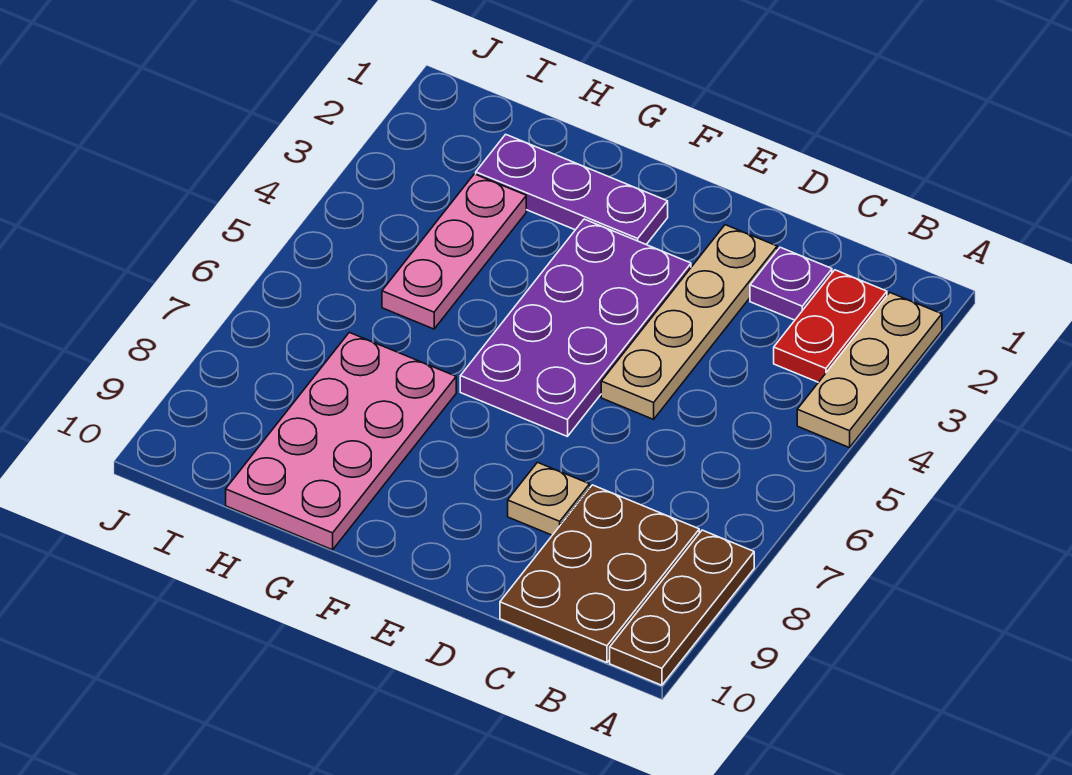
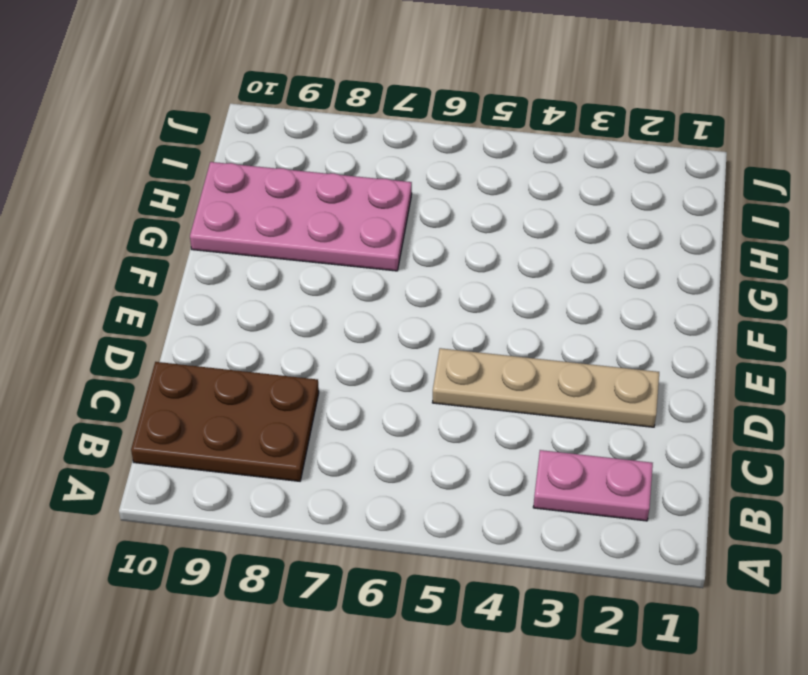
pink plate B2:B3 level 1 -> red plate B2:B3 level 1
none -> tan plate A2:A4 level 1
none -> brown plate A8:A10 level 1

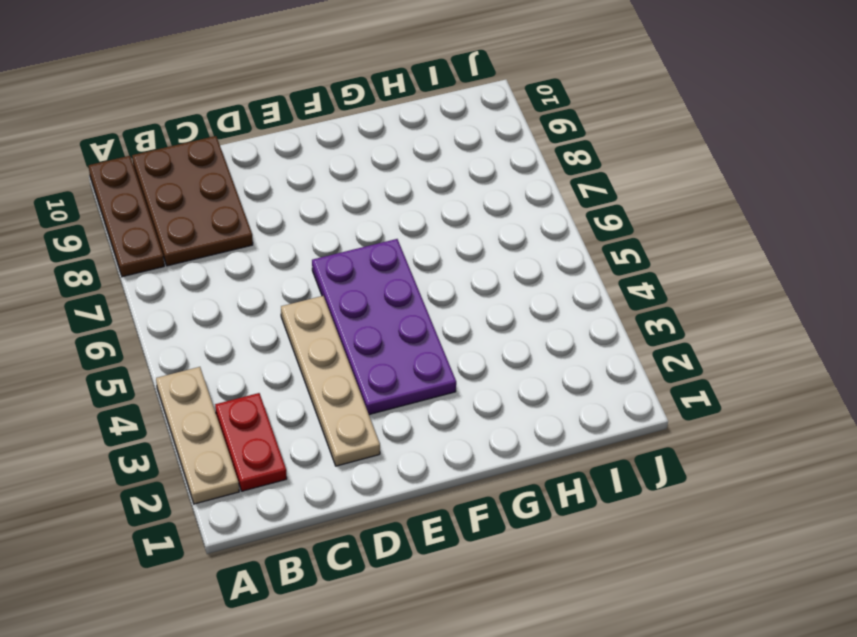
none -> purple plate C2 level 1
none -> tan plate D8 level 1

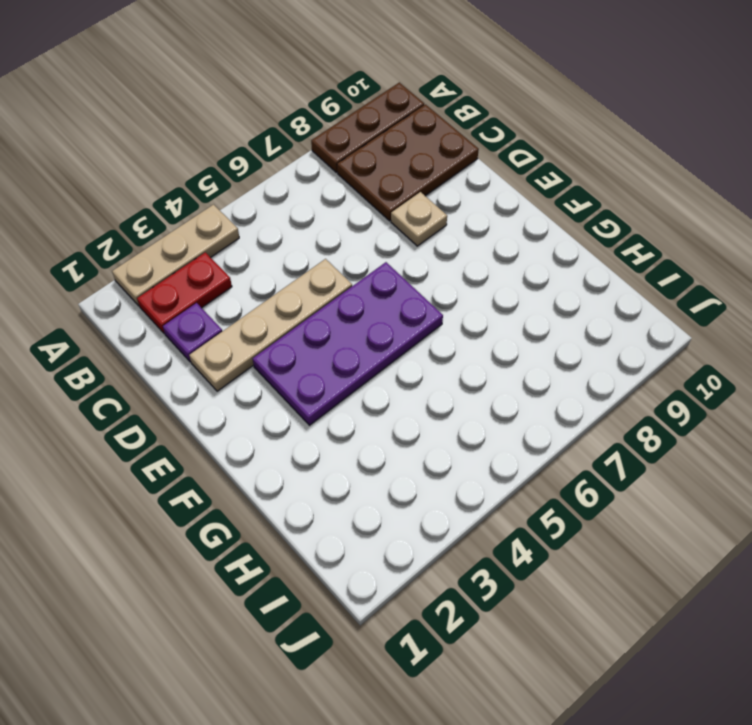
none -> purple plate F2:H2 level 1
none -> pink plate G7:H10 level 1

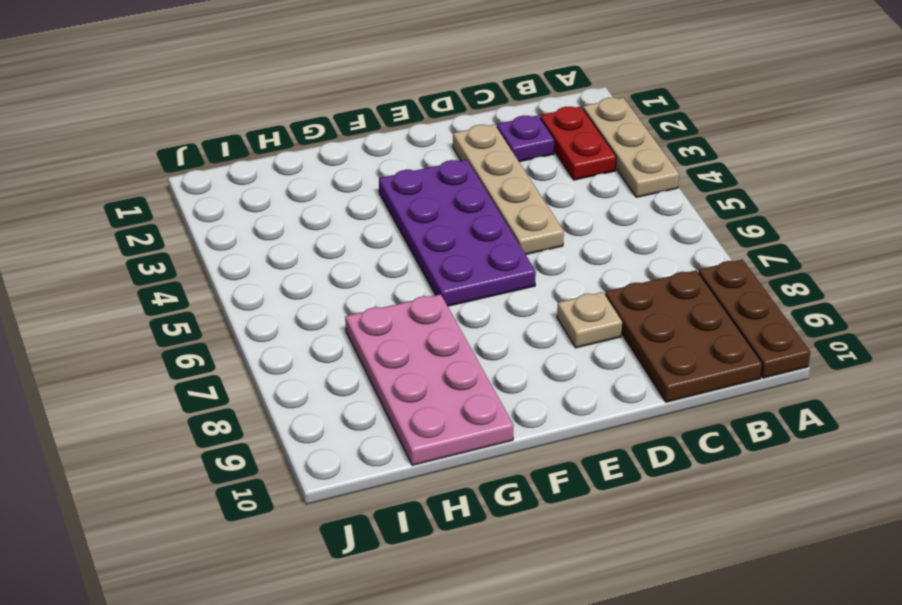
none -> purple plate F2:H2 level 1
none -> pink plate H3:H5 level 1

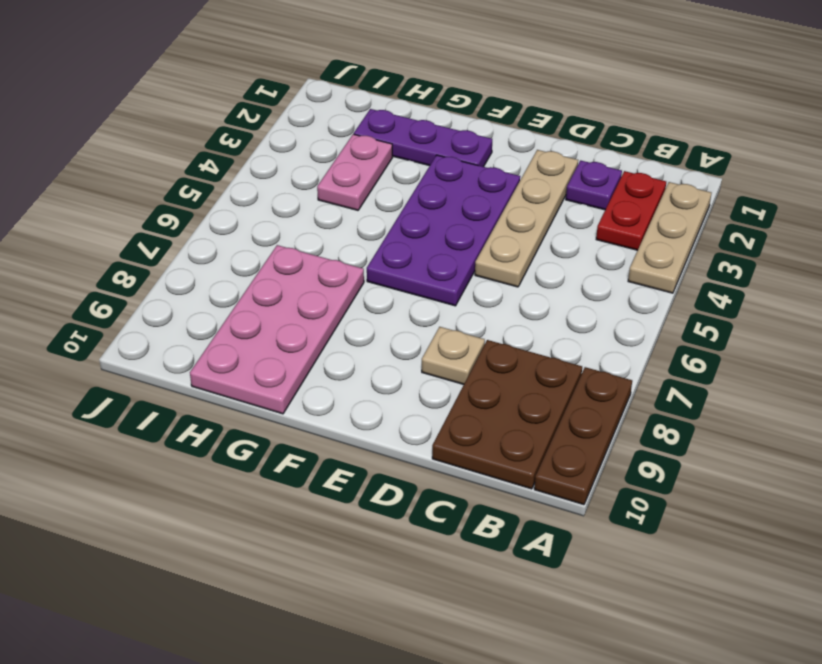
pink plate H3:H4 level 1 -> pink plate H3:H5 level 1

